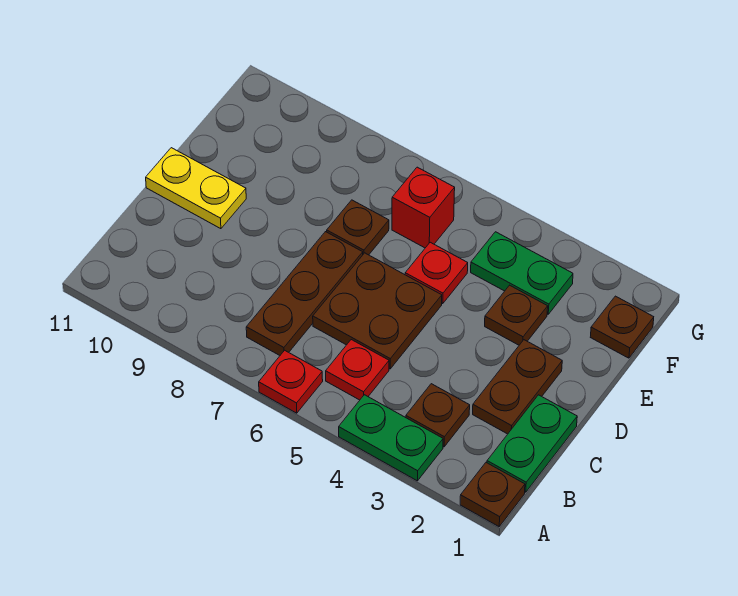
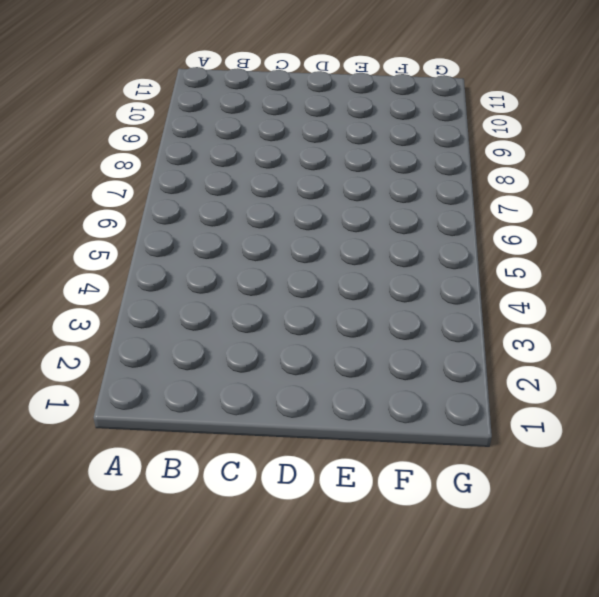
none -> brown plate A1 level 1
none -> green plate A3:A4 level 1
none -> red plate A6 level 1

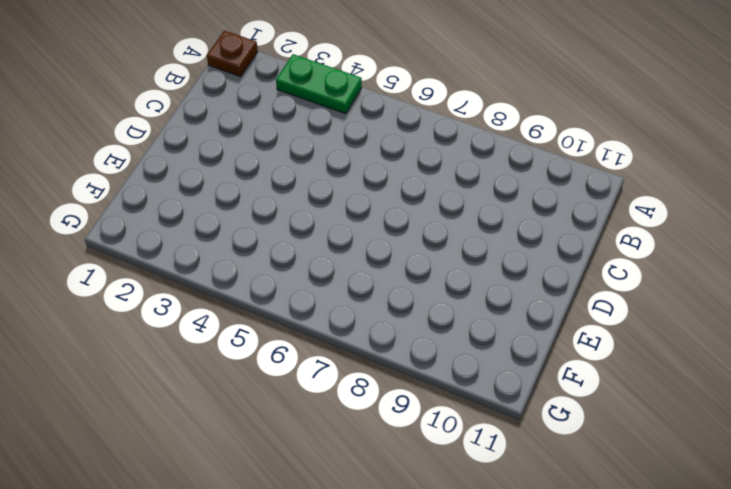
none -> red plate A6 level 1
none -> green plate B1:C1 level 1
none -> brown plate B3 level 1

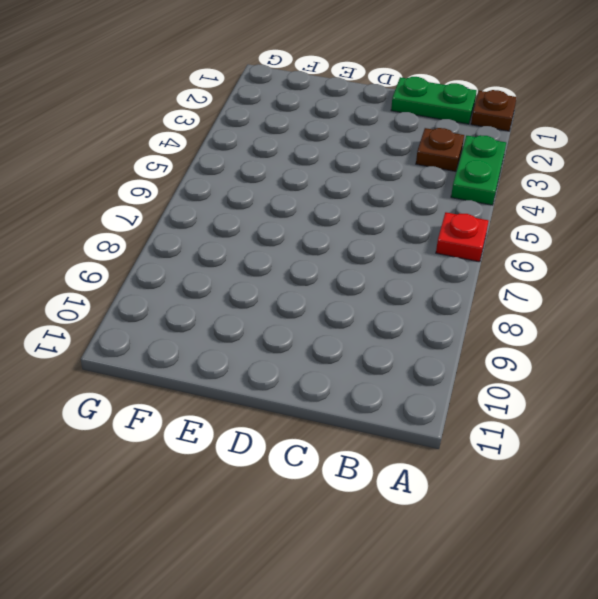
none -> red plate B5 level 1
none -> brown plate B7:D7 level 1
none -> brown plate C2:D2 level 1

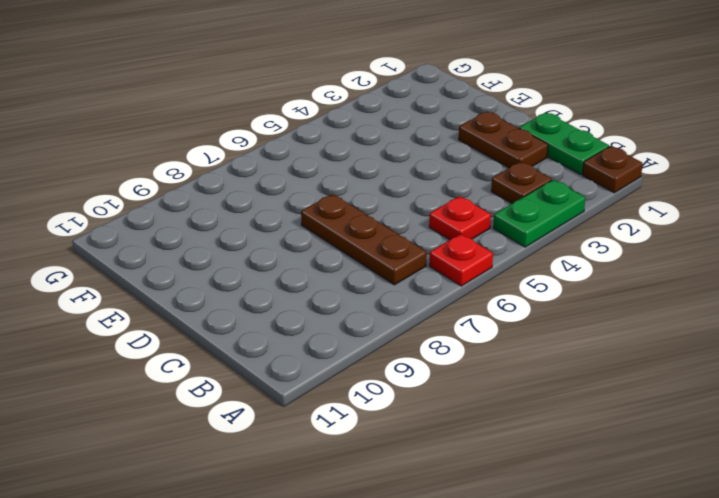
none -> brown plate C5:D6 level 1
none -> yellow plate D10:D11 level 1
none -> brown plate E3 level 1

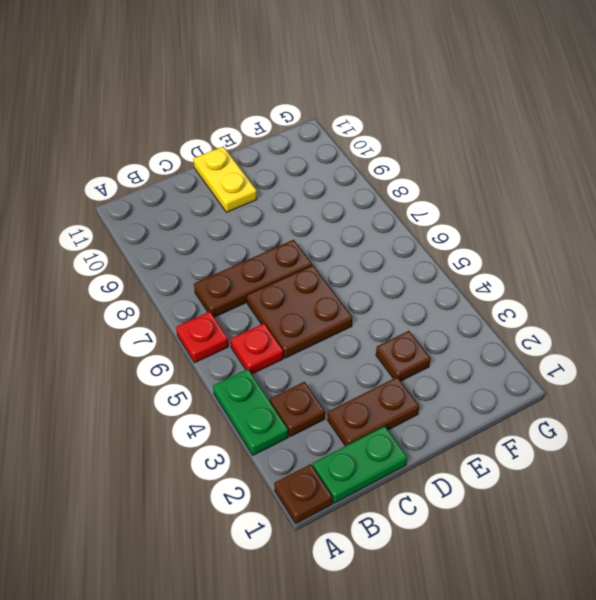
none -> red plate E5 level 1
none -> brown plate E7 level 1
none -> brown plate F1 level 1

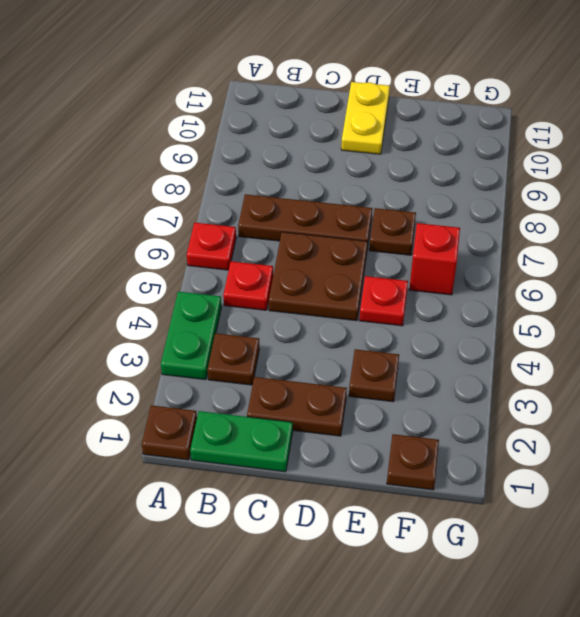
none -> green plate F3:F4 level 1

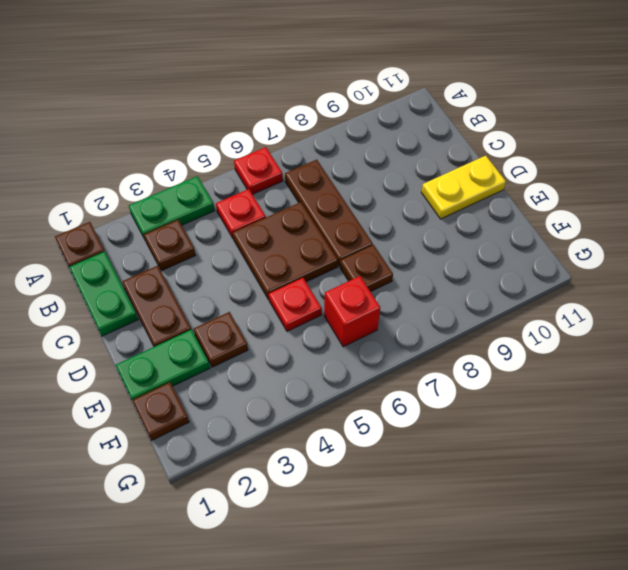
green plate E1:E2 level 1 -> green plate F3:F4 level 1

